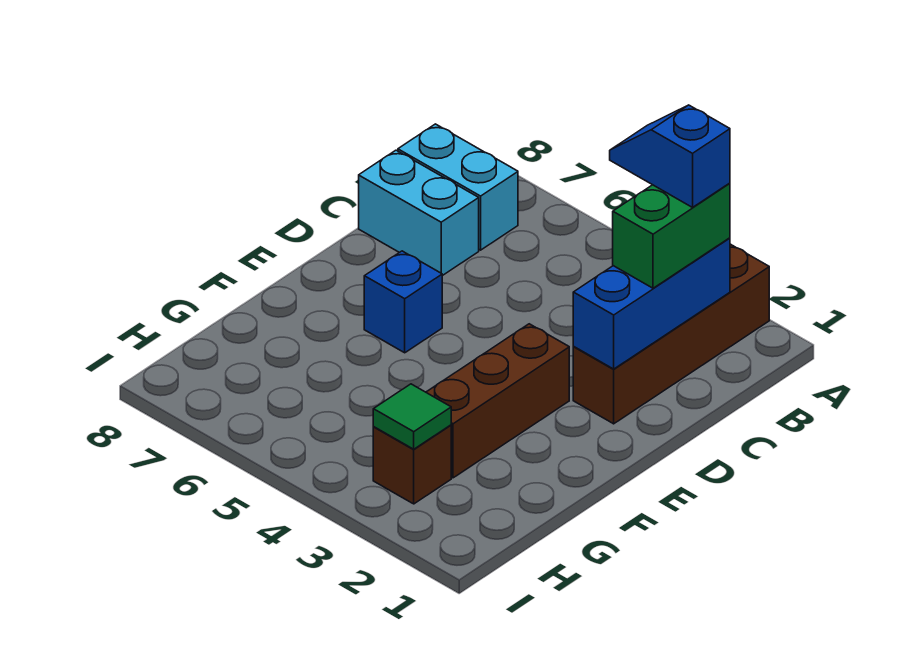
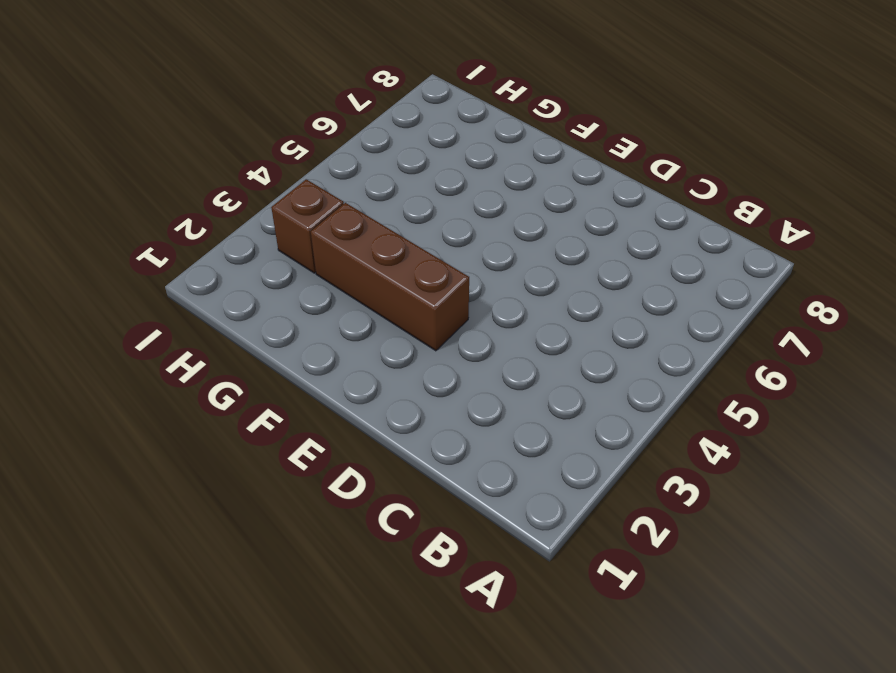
none -> brown brick A2:D2 level 1
none -> cyan brick B7:B8 level 1

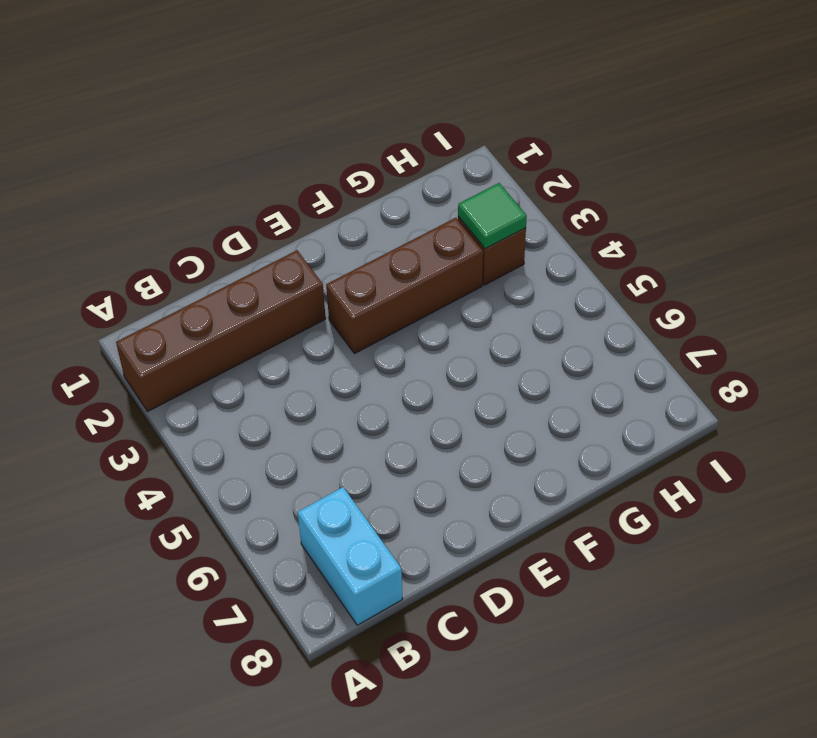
none -> cyan brick C7:C8 level 1
none -> blue brick E6 level 1

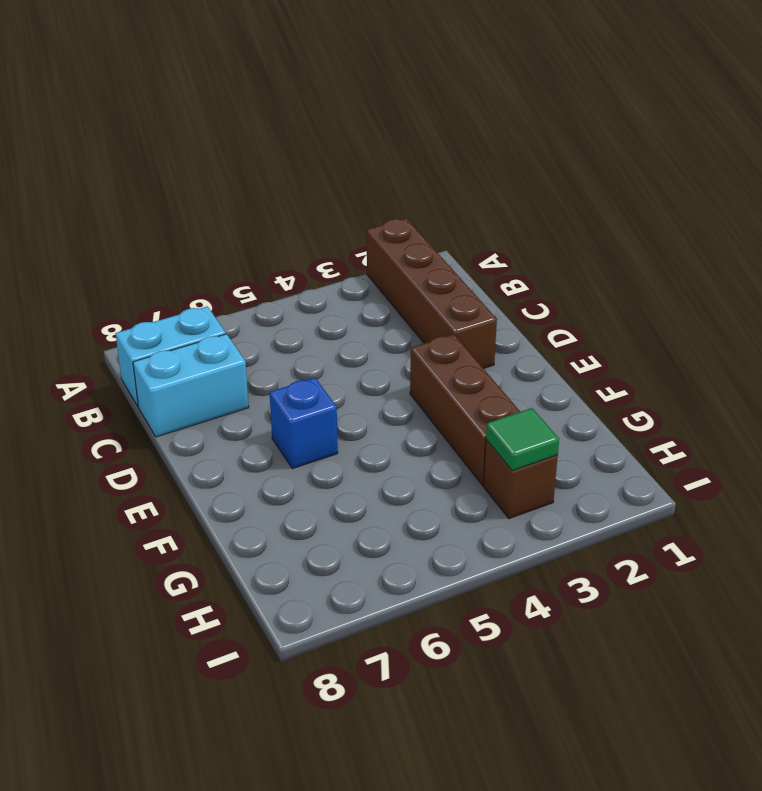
none -> blue brick B2:D2 level 2
none -> green brick B2:C2 level 3

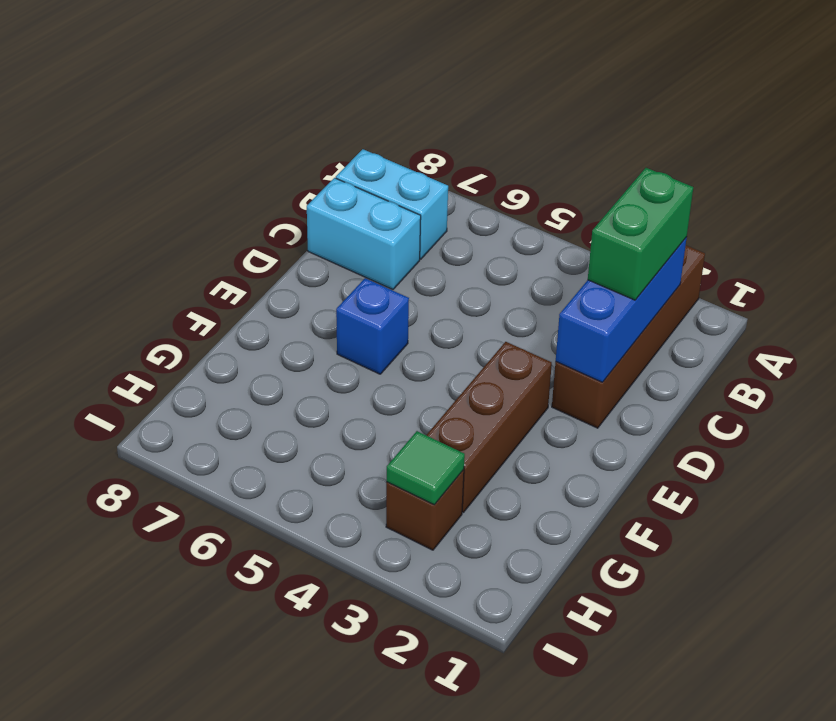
none -> blue slope B2:B3 level 4 top 2

